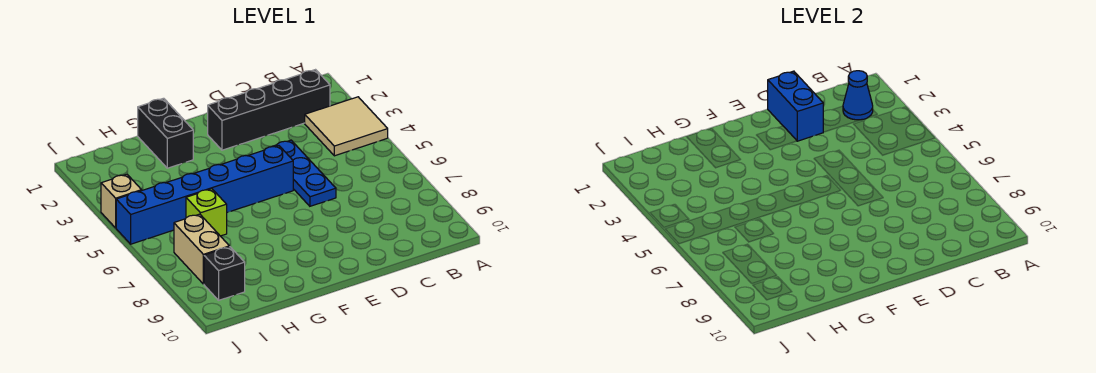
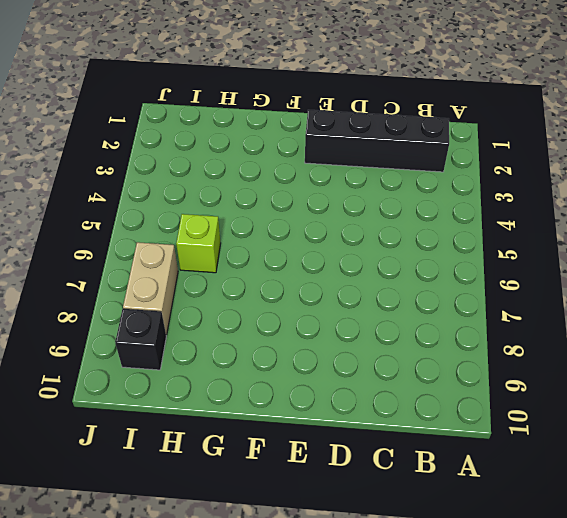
none -> tan tile A3:B4 level 1
none -> blue plate D4:D6 level 1

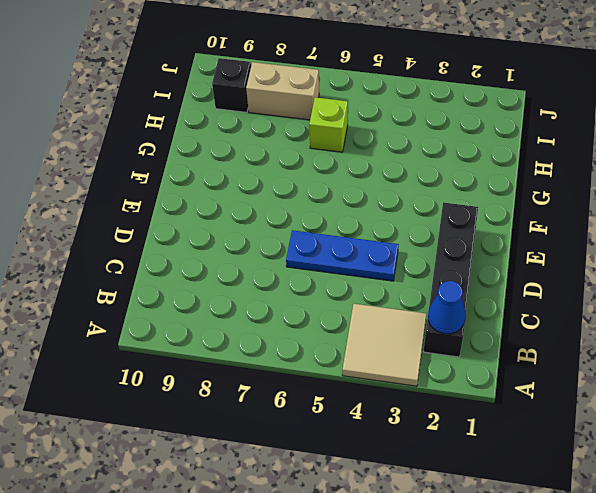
none -> blue brick E5:J5 level 1
none -> black brick G1:G2 level 1

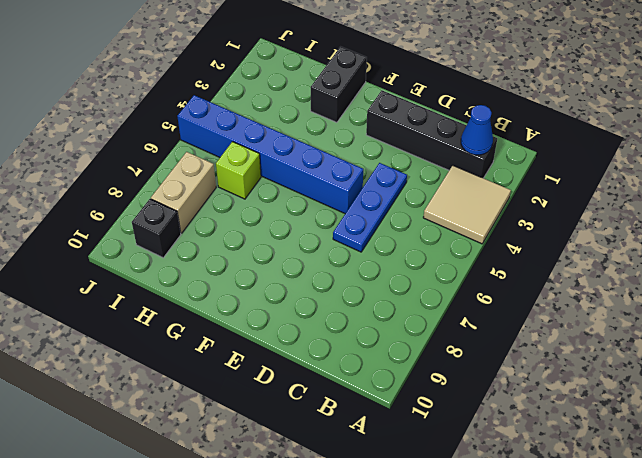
none -> tan brick J4 level 1
none -> blue brick D1:D2 level 2

